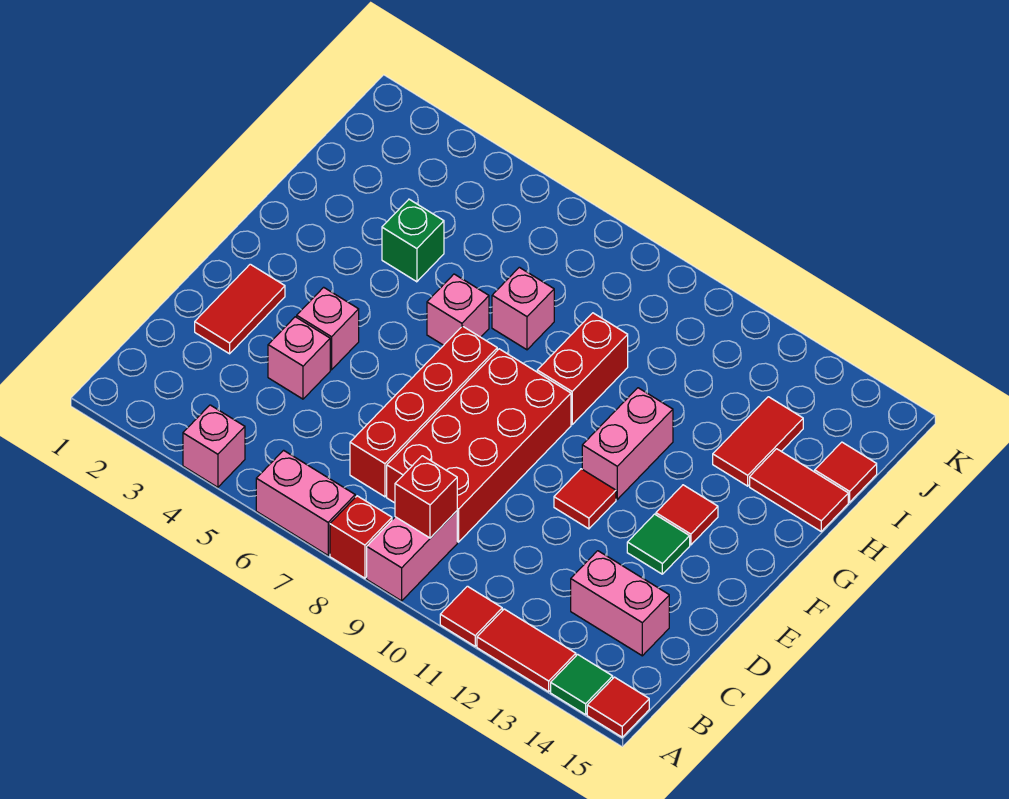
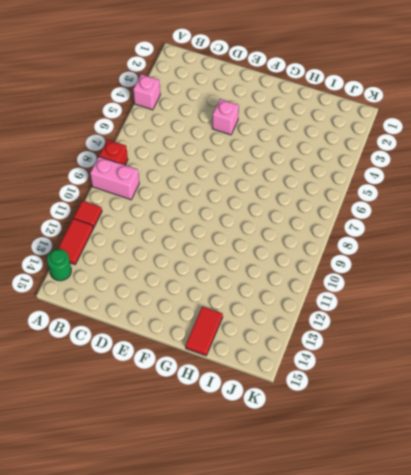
green round brick A14 level 1 -> green tile A14 level 1
none -> pink brick A6:A7 level 1
none -> red tile A15 level 1
none -> red brick C7:F7 level 1

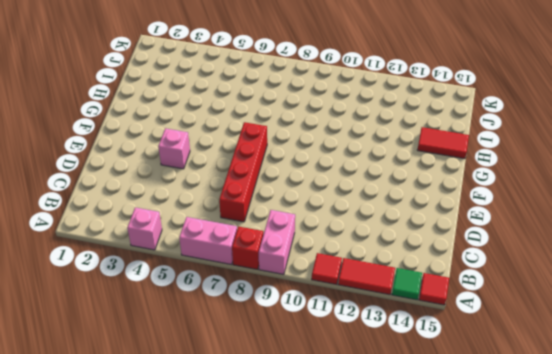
none -> red brick C8:F9 level 1
none -> pink brick C13:C14 level 1
none -> red tile D2:E2 level 1

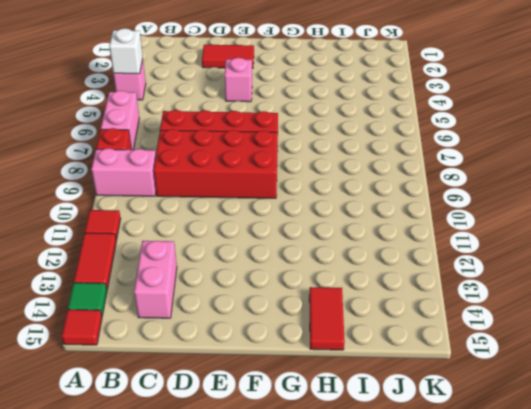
white brick A4 level 2 -> none
none -> pink brick D4 level 1
none -> red tile E11 level 1
none -> green tile E13 level 1

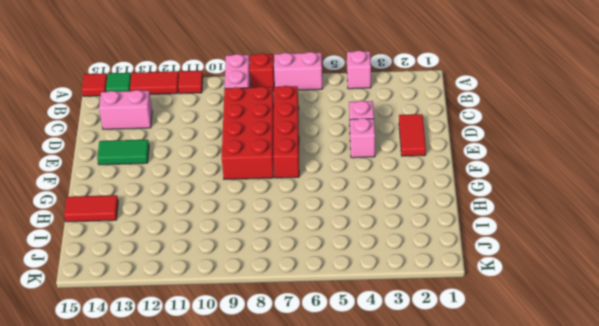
green tile E13:E14 level 1 -> green tile E13 level 1
none -> red tile E11 level 1
none -> pink brick F11:G11 level 1
none -> red tile F13 level 1

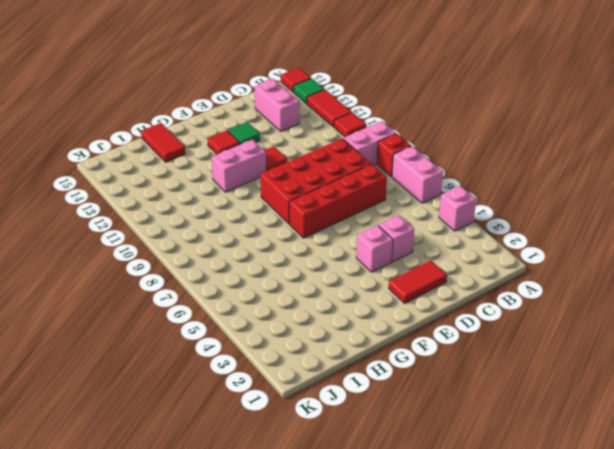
none -> pink brick G6 level 1
none -> red brick G9:H9 level 1
none -> green brick H4 level 1

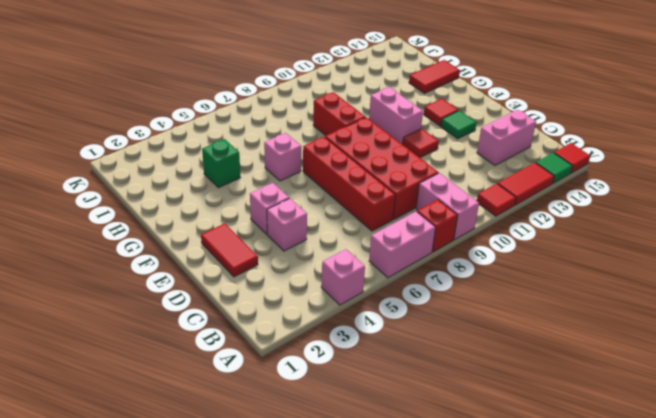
none -> pink brick H7 level 1
none -> red tile H13:I13 level 1
none -> red tile I15 level 1

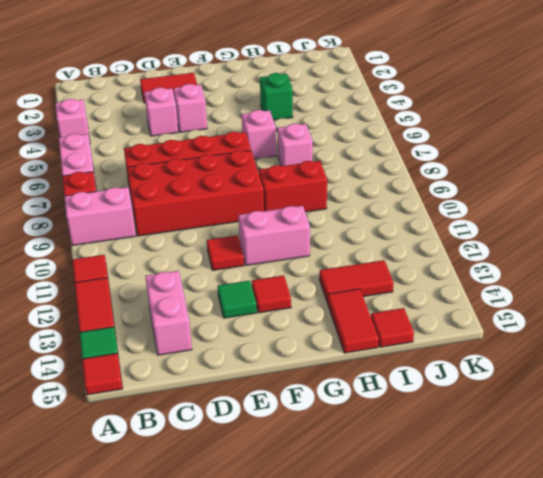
none -> red brick B9 level 2

